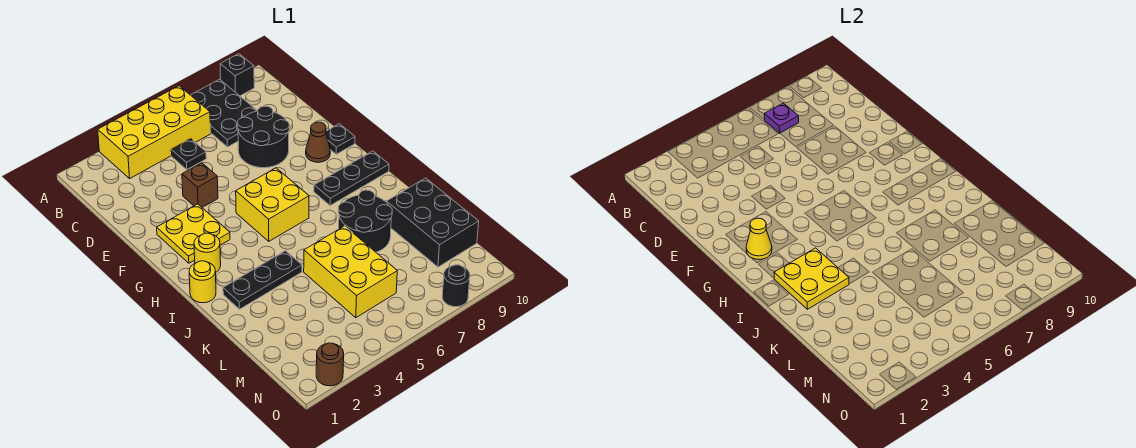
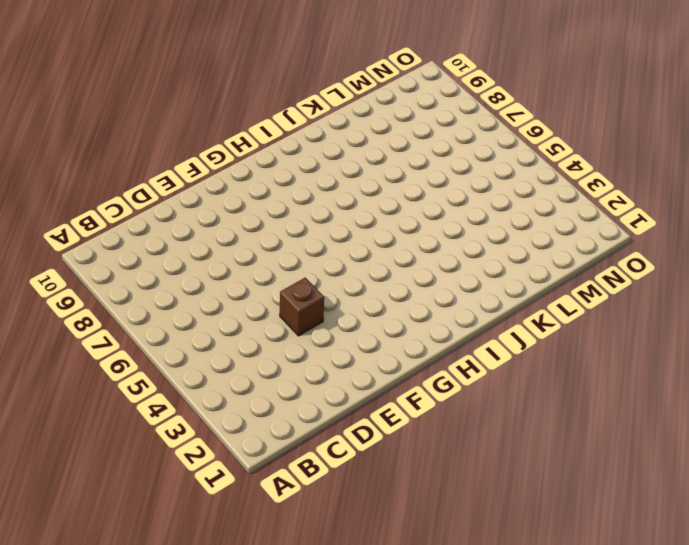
none -> yellow brick A3:B6 level 1
none -> black plate A7:C8 level 1
none -> black brick A9 level 1

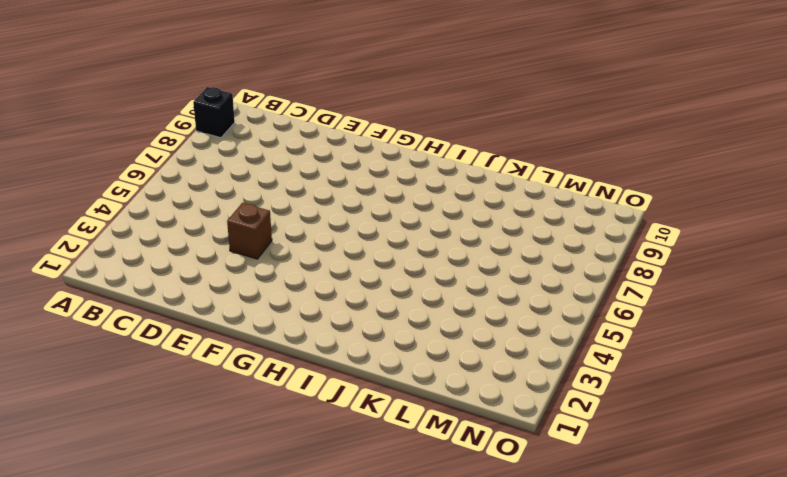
none -> yellow brick A3:B6 level 1
none -> black plate A7:C8 level 1
none -> black plate C5 level 1

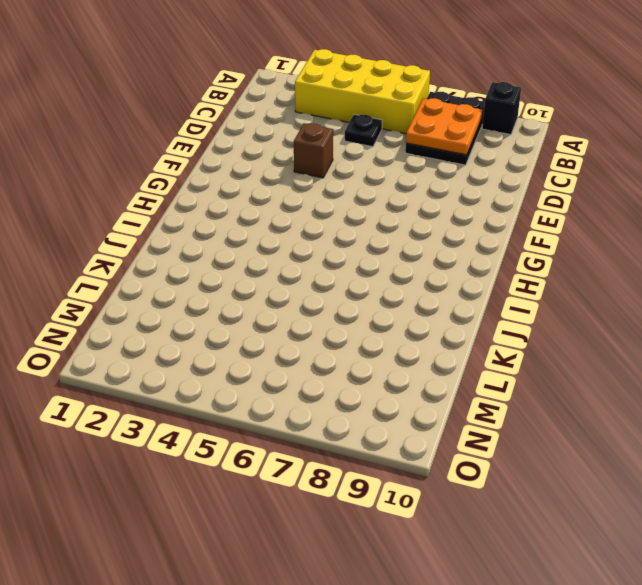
orange plate B7:C8 level 2 -> purple plate B7 level 2
none -> black round brick D7:E8 level 1
none -> yellow plate F2:G3 level 1
none -> brown cone F9 level 1

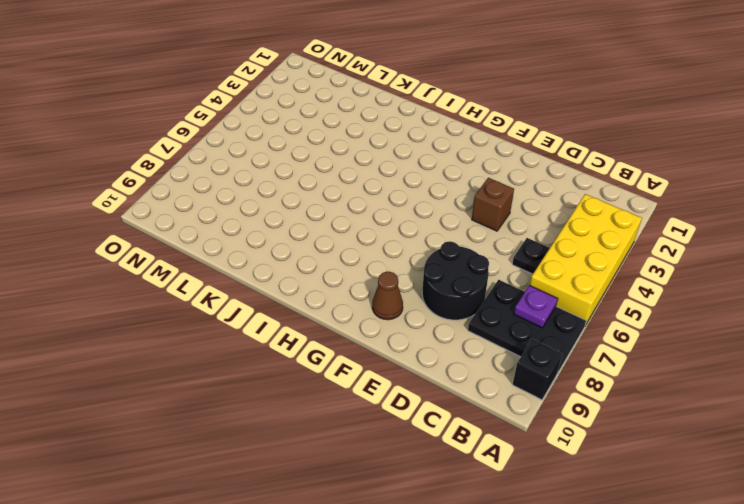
none -> yellow plate F2:G3 level 1
none -> black plate F10 level 1
none -> yellow brick G5:H6 level 1

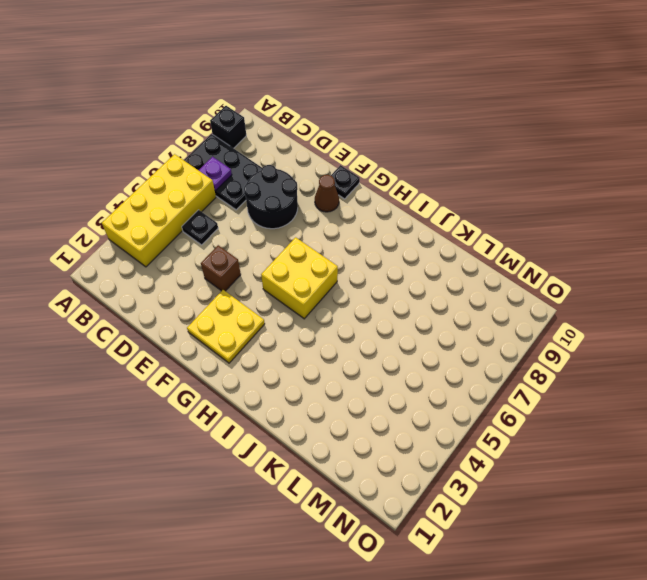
none -> yellow round brick H2 level 1
none -> black plate H8:H10 level 1
none -> yellow round brick I1 level 1

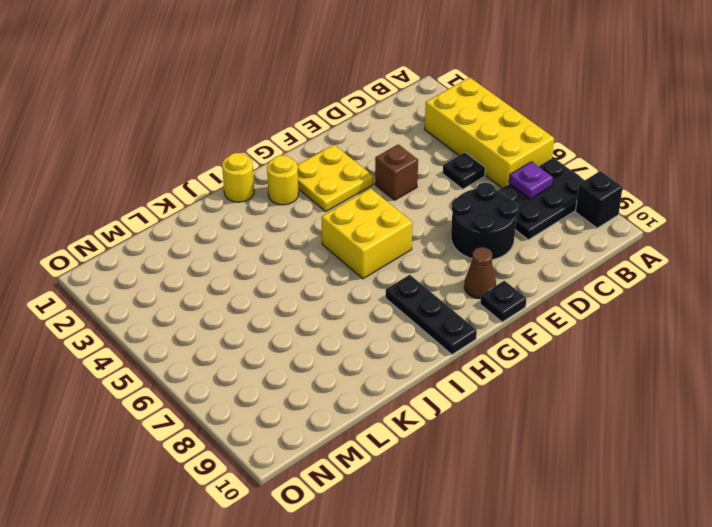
none -> black plate J2:J4 level 1
none -> black round brick J7:K8 level 1
none -> yellow brick K5:M6 level 1

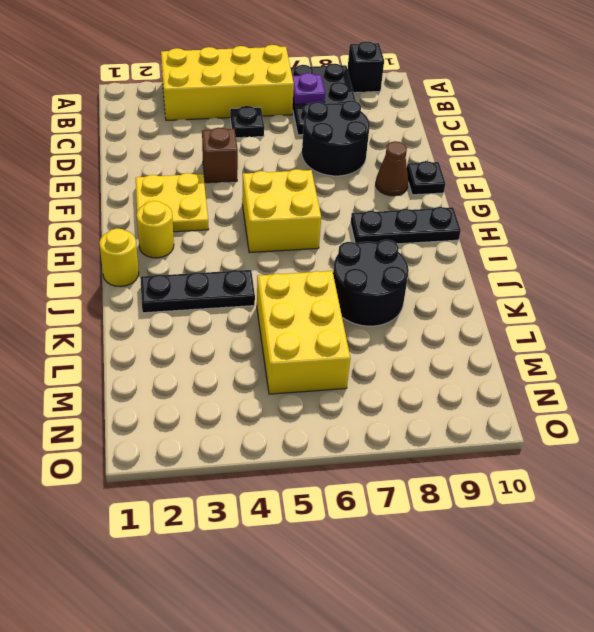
none -> black brick K9:M10 level 1
none -> brown round brick O2 level 1
none -> black round brick O8 level 1

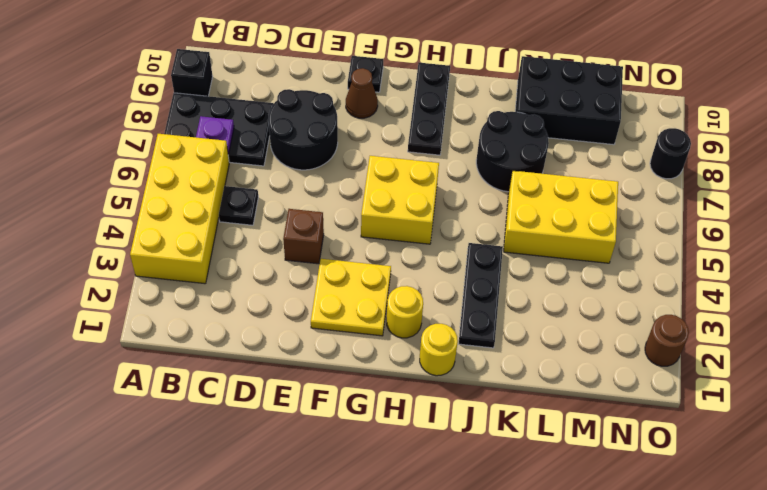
none -> yellow cone G2 level 2
none -> yellow plate I2:J3 level 2

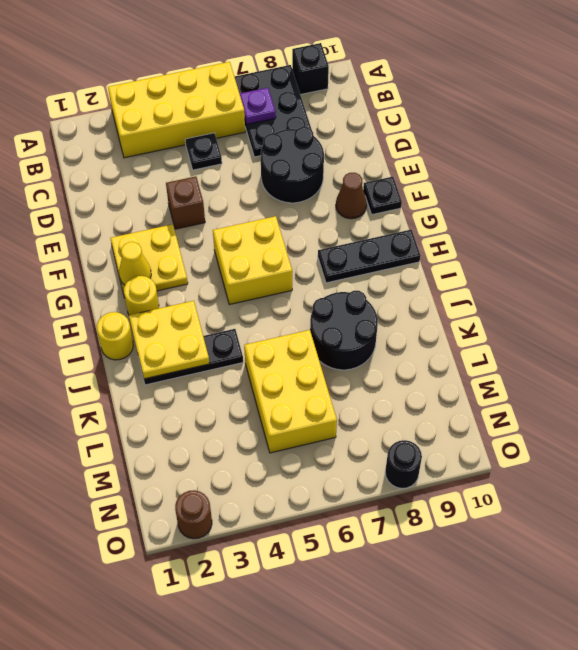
none -> black brick K9:M10 level 1

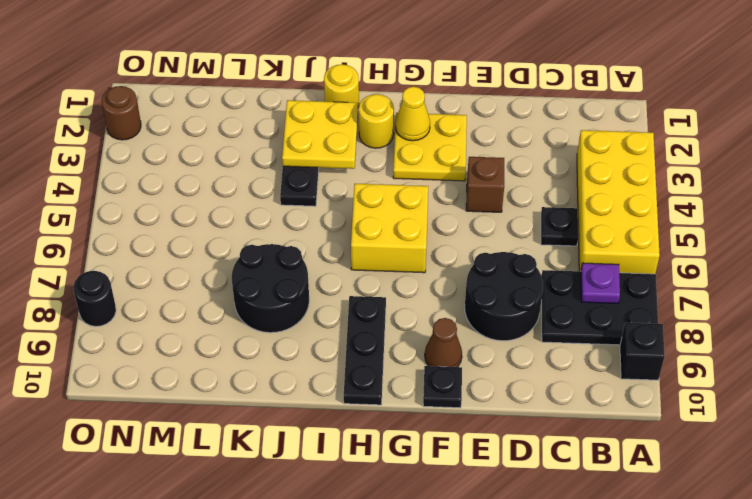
none -> yellow brick K5:M6 level 1
none -> black brick K9:M10 level 1

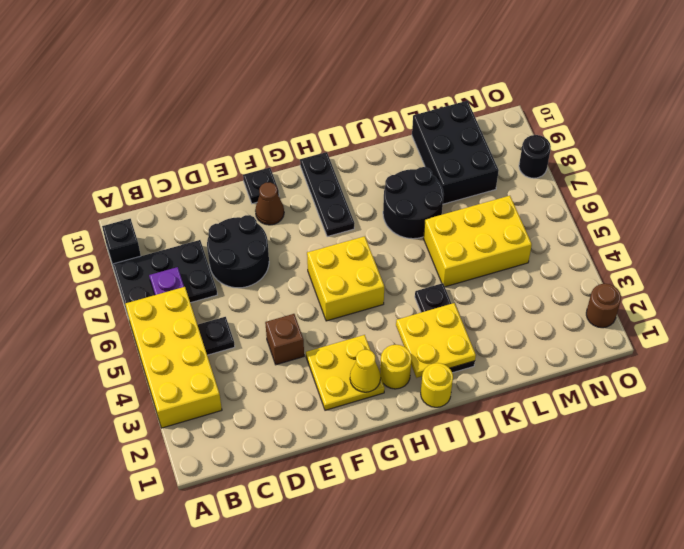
black brick L8:M10 level 1 -> black brick K9:M10 level 1

